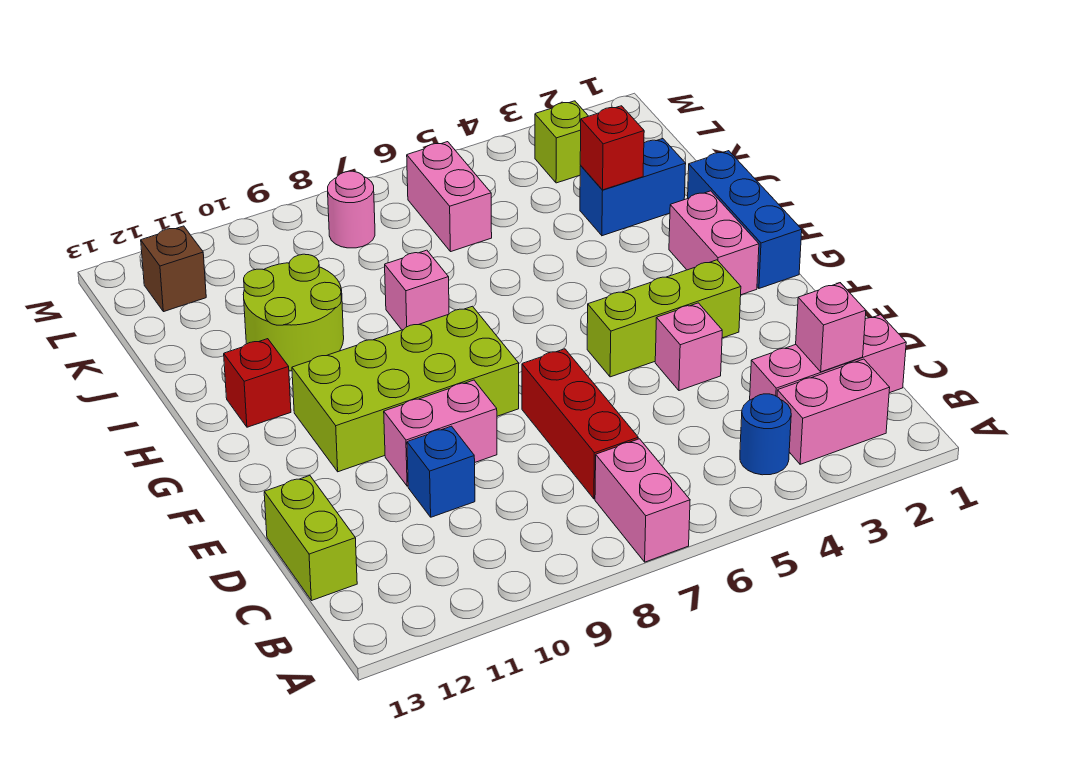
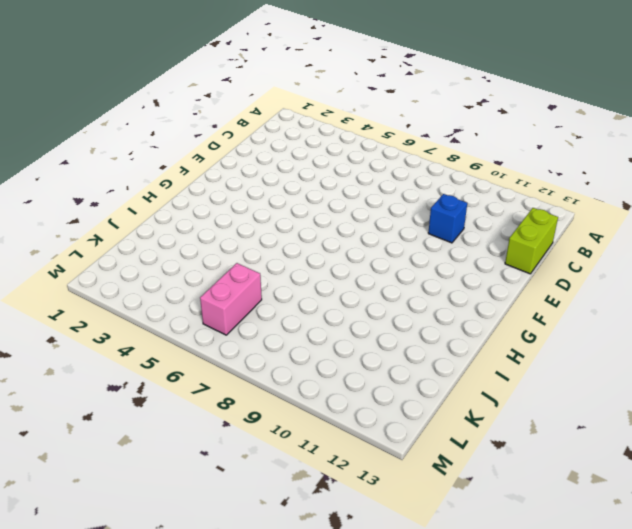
none -> pink brick A7:B7 level 1
none -> pink brick B2:B3 level 1
none -> blue round brick B4 level 1

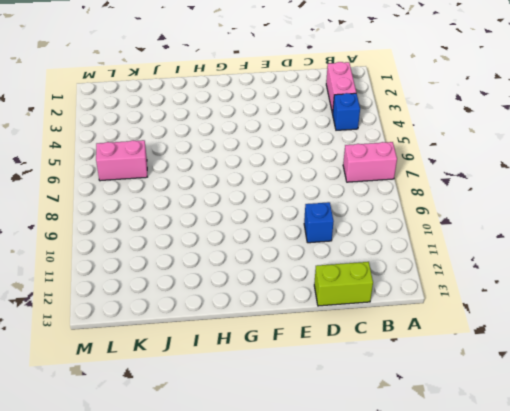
blue brick B4 level 1 -> blue round brick B4 level 1
none -> pink brick C1:C3 level 1
none -> red brick C7:E7 level 1
none -> pink brick E4 level 1

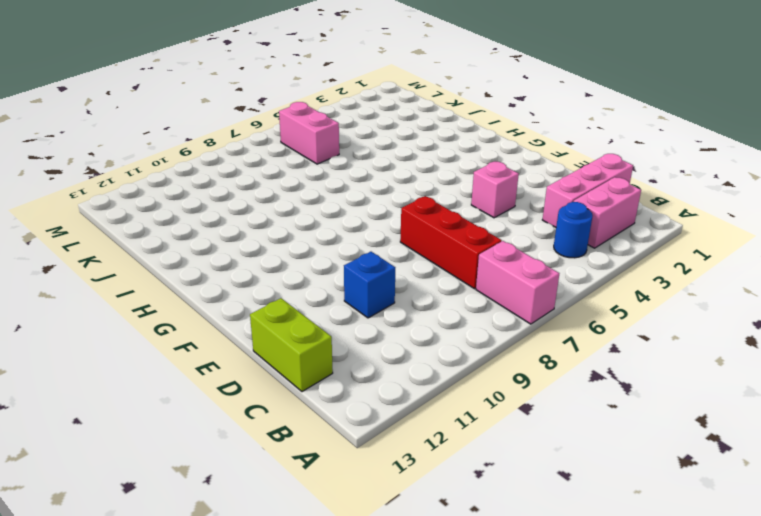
none -> pink brick E9:E10 level 1
none -> lime brick F3:F5 level 1
none -> lime brick F8:G11 level 1

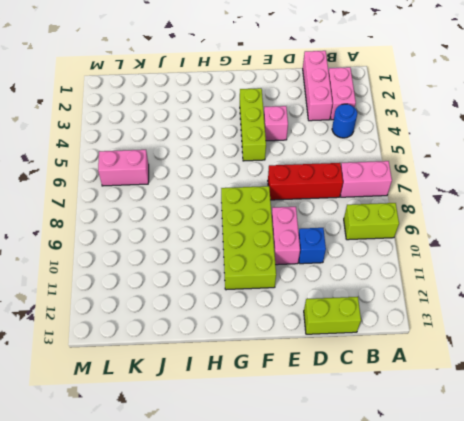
lime brick A9:B9 level 1 -> none
none -> blue brick G1:I1 level 1
none -> pink brick G2:H2 level 1
none -> red brick H12 level 1

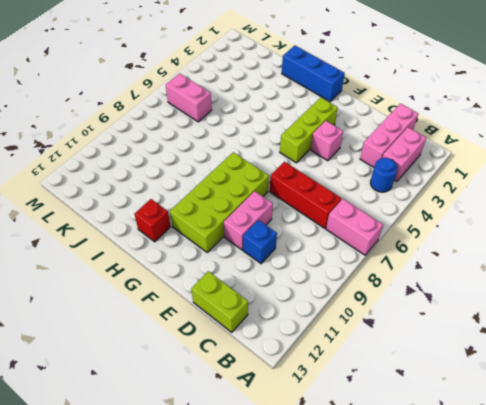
none -> pink brick G2:H2 level 1
none -> pink brick I8 level 1
none -> lime round brick I10:J11 level 1

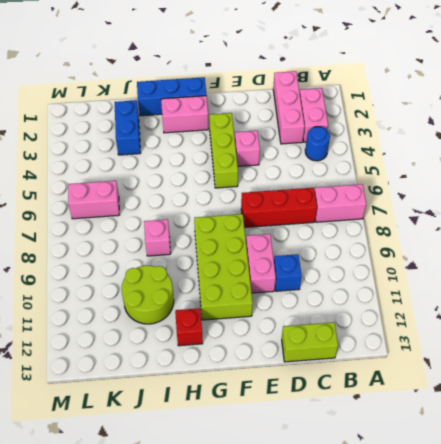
none -> lime brick L3 level 1
none -> pink round brick L8 level 1
none -> brown brick L12 level 1

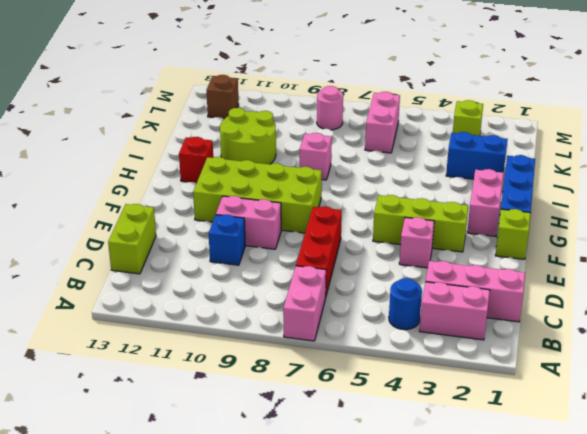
lime brick F1 level 1 -> none
none -> pink brick C2 level 2
none -> red brick J3 level 2

